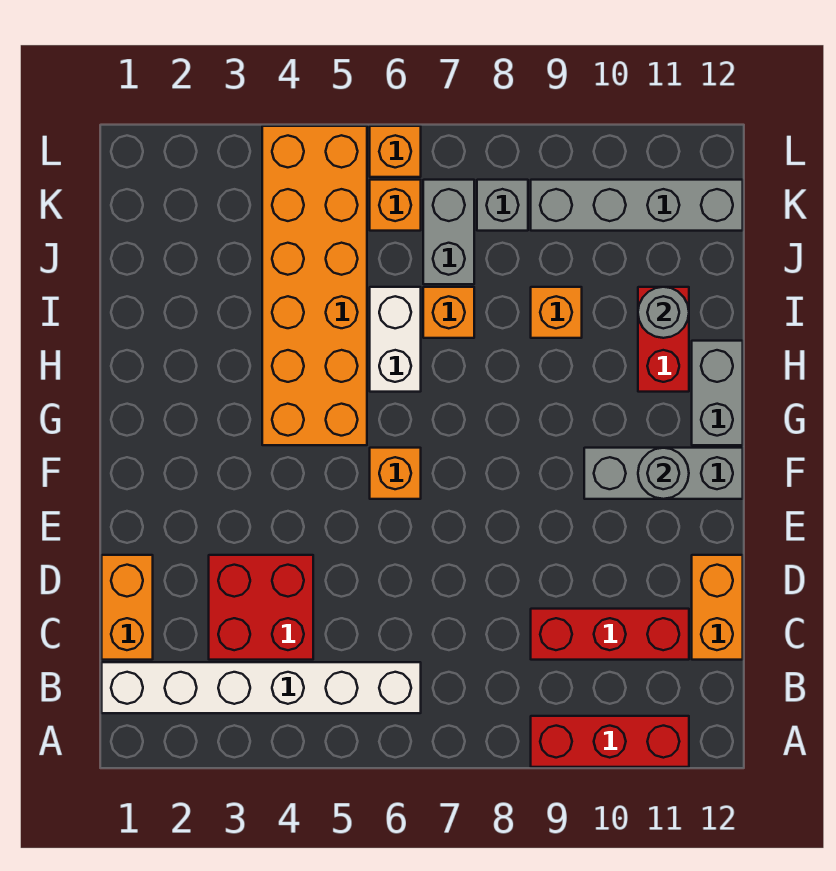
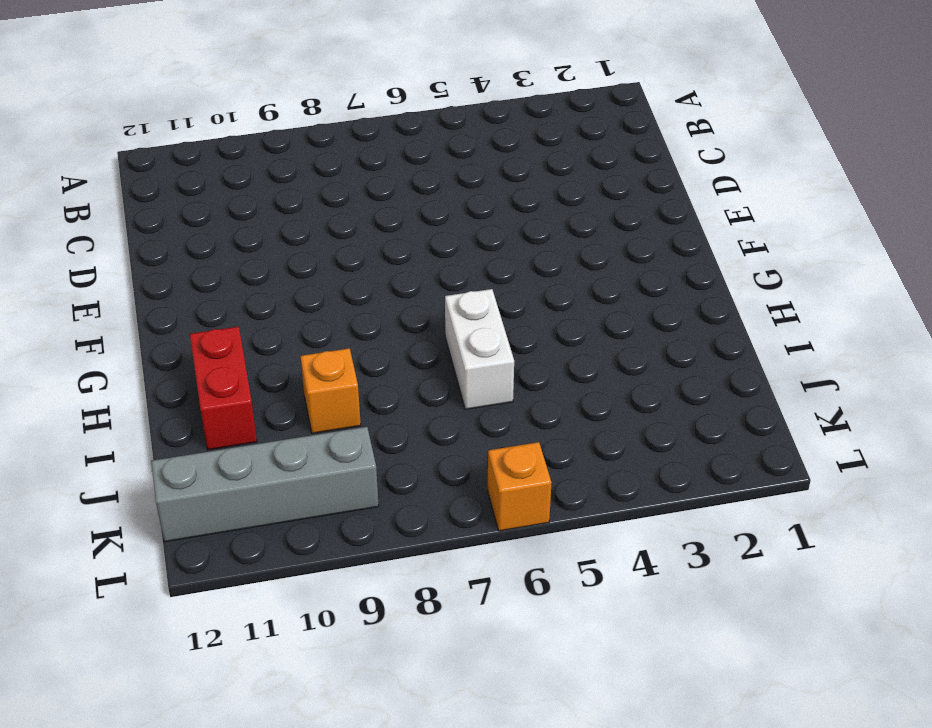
none -> red brick A9:A11 level 1
none -> white brick B1:B6 level 1
none -> orange brick C1:D1 level 1

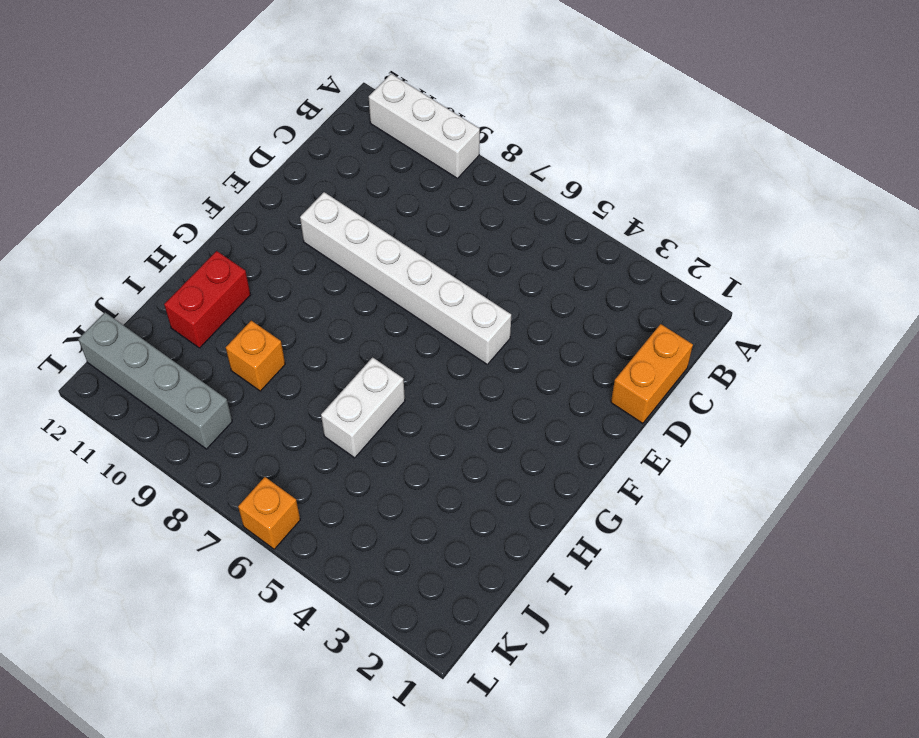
white brick A9:A11 level 1 -> red brick A9:A11 level 1
white brick E5:E10 level 1 -> white brick B1:B6 level 1
none -> red brick C3:D4 level 1
none -> red brick C9:C11 level 1
none -> orange brick C12:D12 level 1

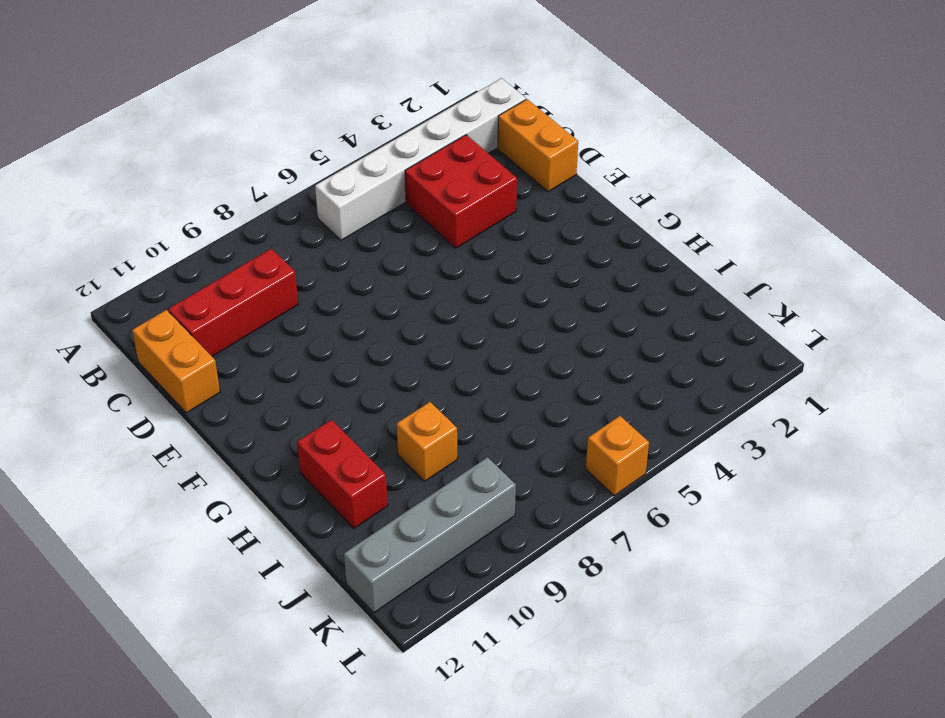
none -> red brick A9:A11 level 1
none -> orange brick F6 level 1
none -> grey brick F10:F12 level 1

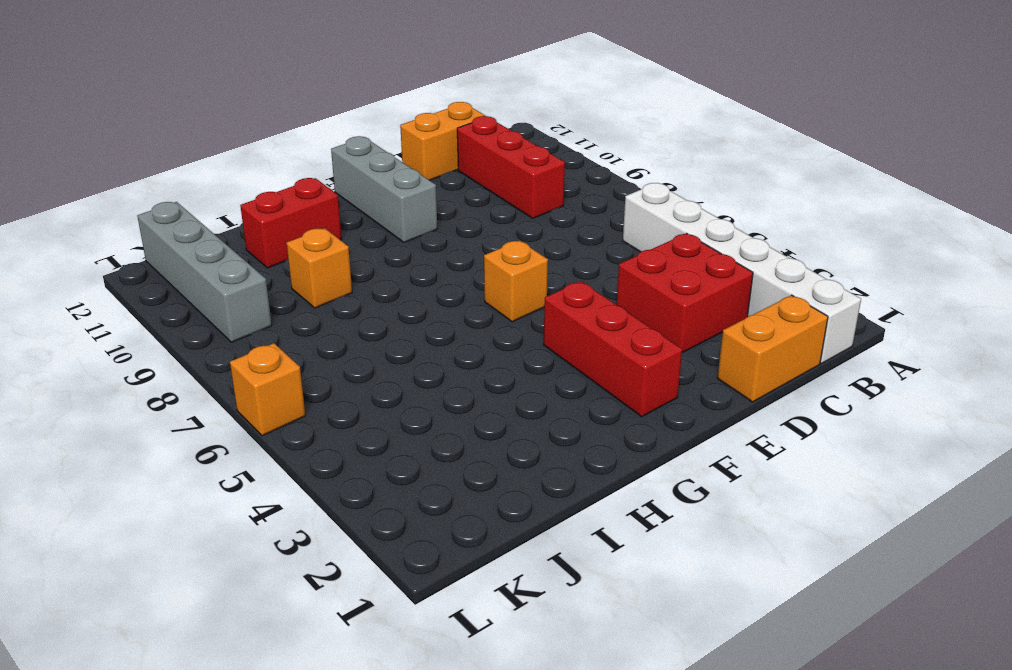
red brick F2:F4 level 1 -> red brick A9:A11 level 1
none -> orange brick G4:L5 level 1
none -> grey brick G12:H12 level 1
none -> white brick H6:I6 level 1

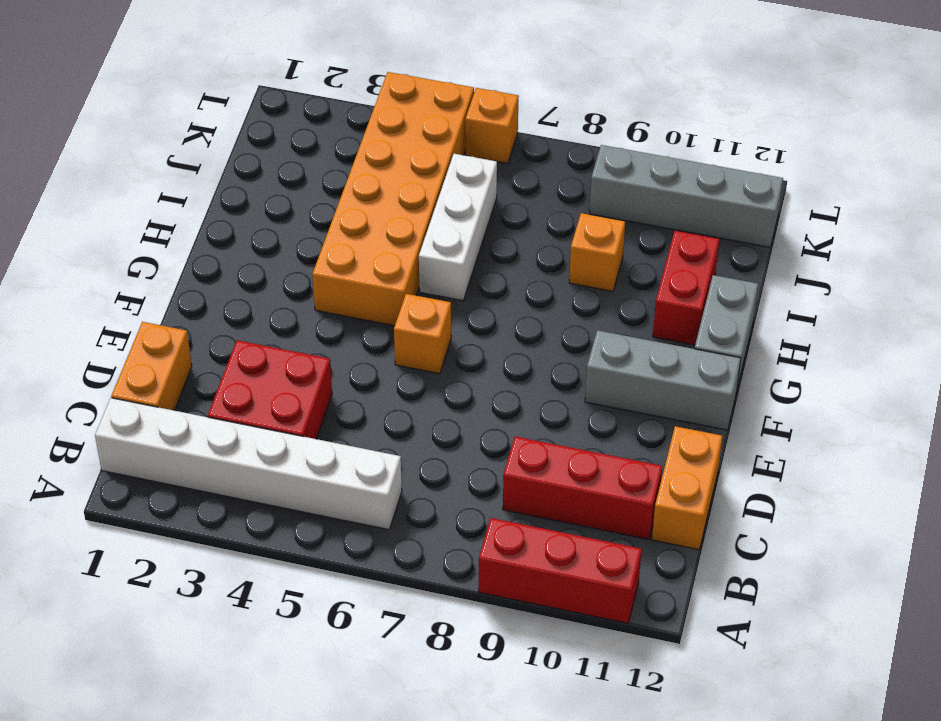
white brick H6:J6 level 1 -> white brick H6:I6 level 1
none -> orange brick I7 level 1
none -> grey brick J7:K7 level 1
none -> orange brick K6 level 1

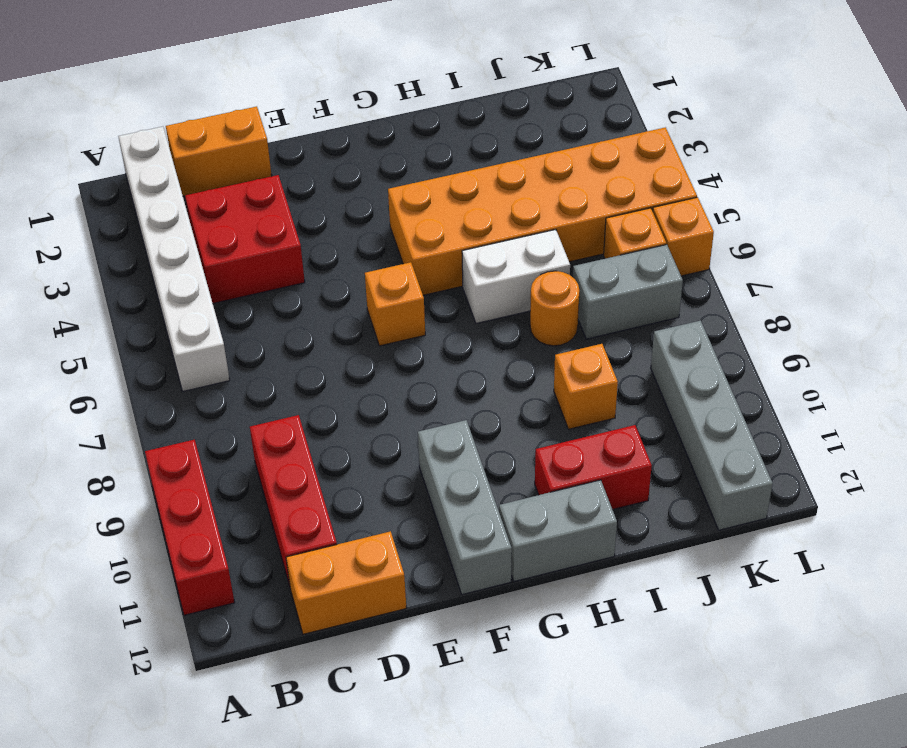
orange round brick I7 level 1 -> orange brick I7 level 1
none -> grey brick K8 level 1
none -> grey round brick F11 level 2
none -> grey round brick I11 level 2

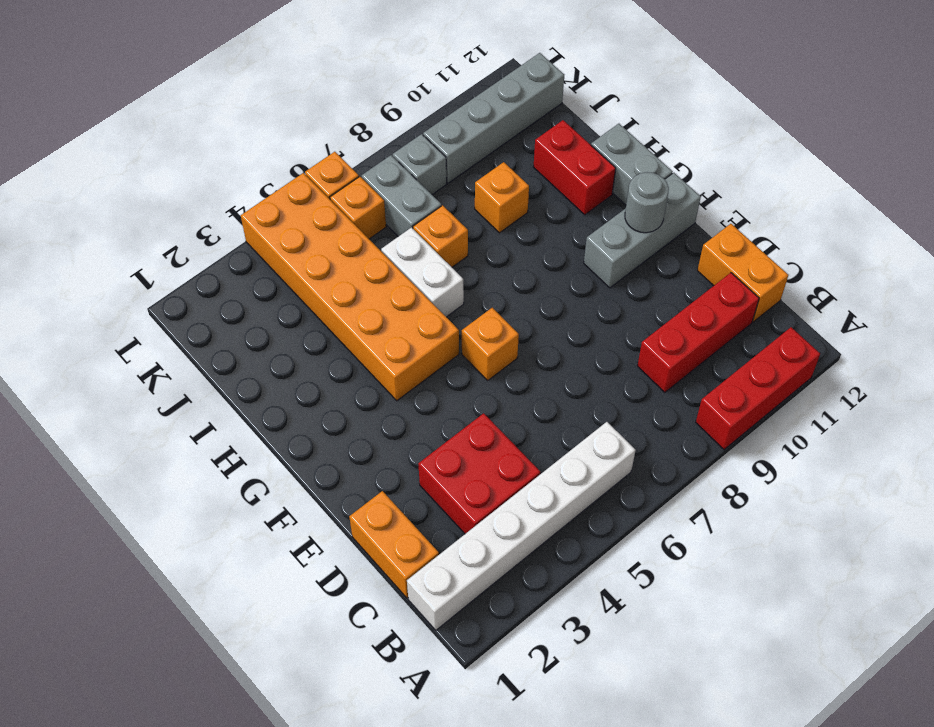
none -> grey round brick I11 level 2

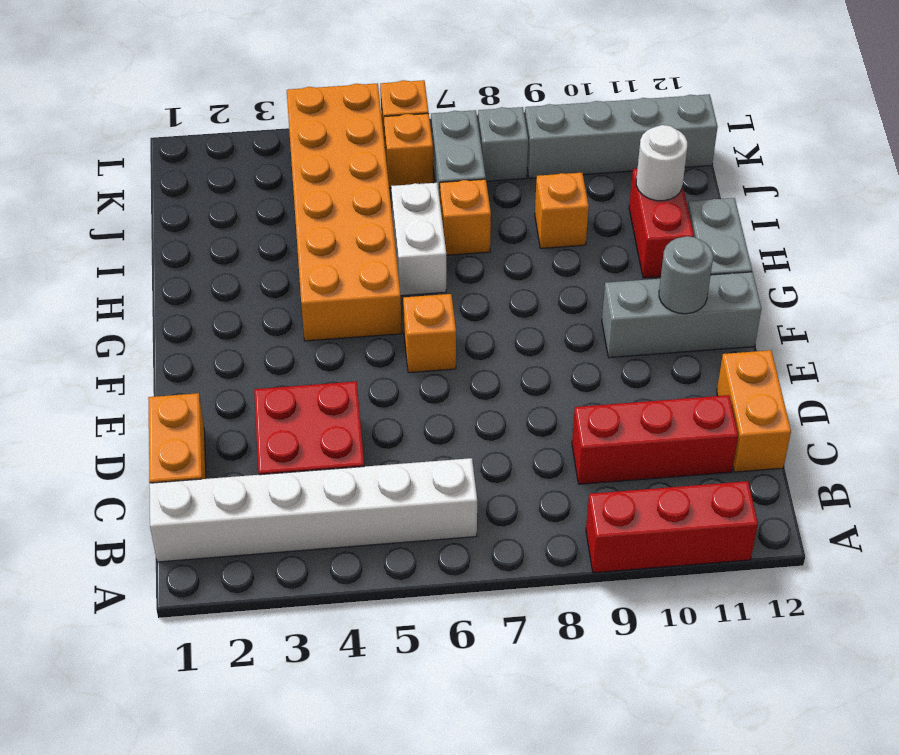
white round brick I11 level 2 -> grey round brick I11 level 2

